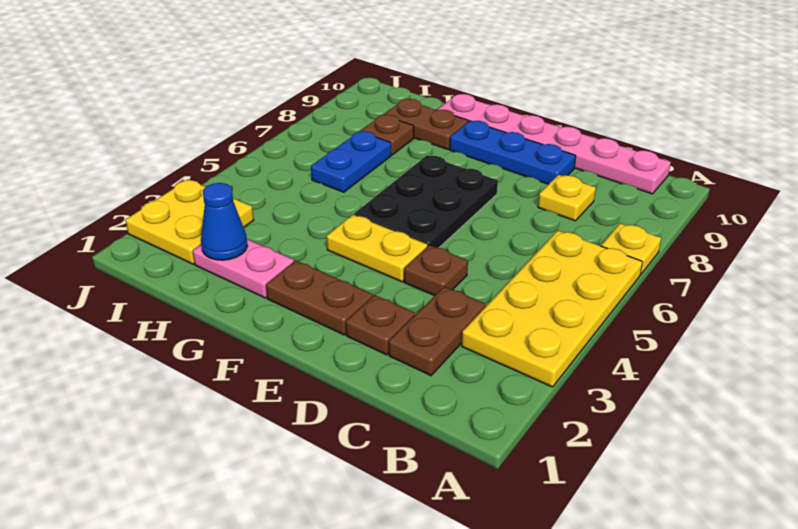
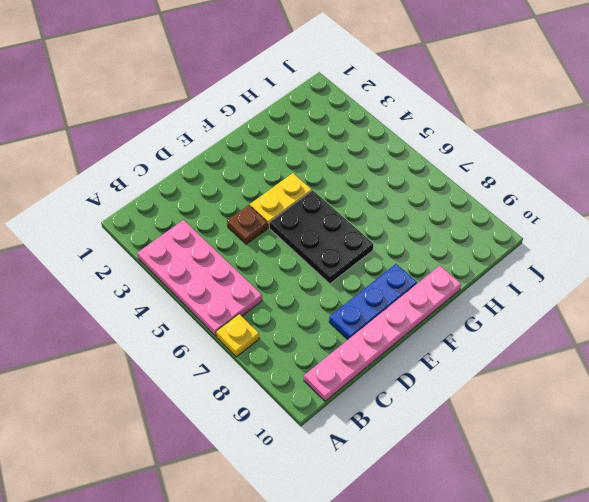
pink plate A3:B6 level 1 -> yellow plate A3:B6 level 1
none -> brown plate C2:C3 level 1
none -> yellow plate C8 level 1
none -> brown plate D2 level 1

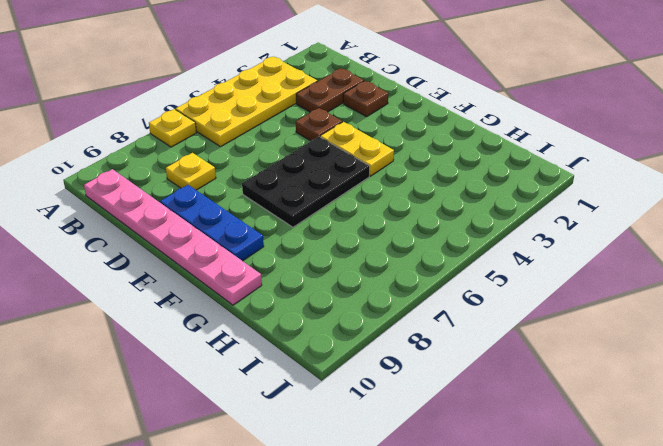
none -> brown plate E2:F2 level 1
none -> pink plate G2:H2 level 1
none -> brown plate G9:H9 level 1

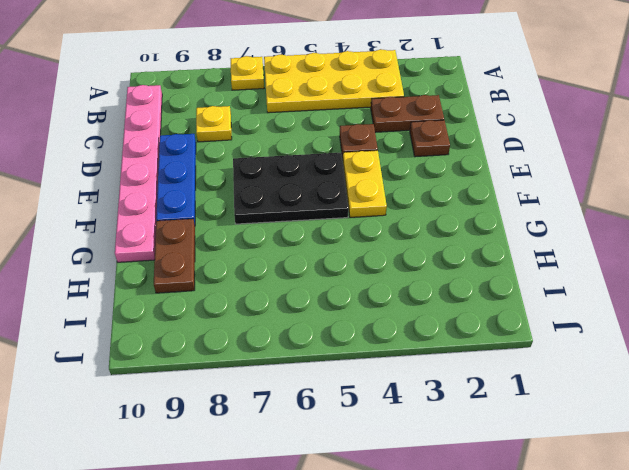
none -> brown plate E2:F2 level 1
none -> pink plate G2:H2 level 1
none -> blue plate H6:H7 level 1

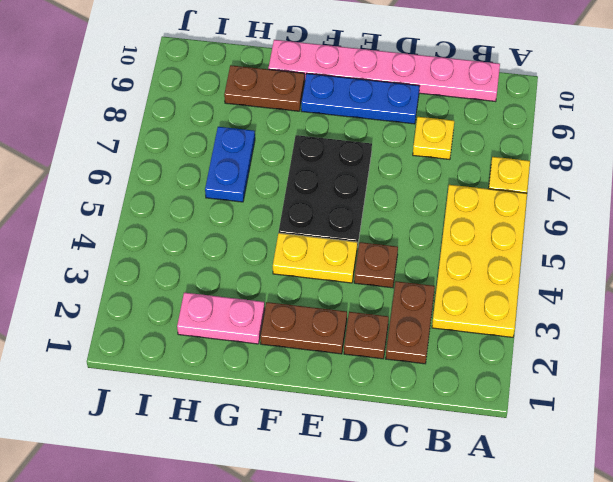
none -> brown plate H8 level 1
none -> yellow plate I2:J3 level 1
none -> blue cone H2 level 2

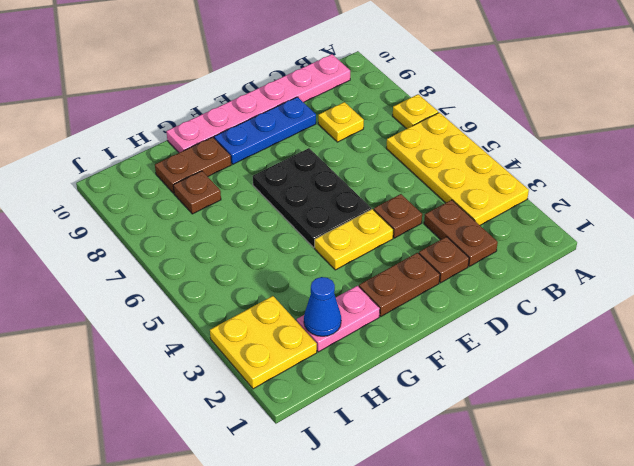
none -> blue plate H6:H7 level 1

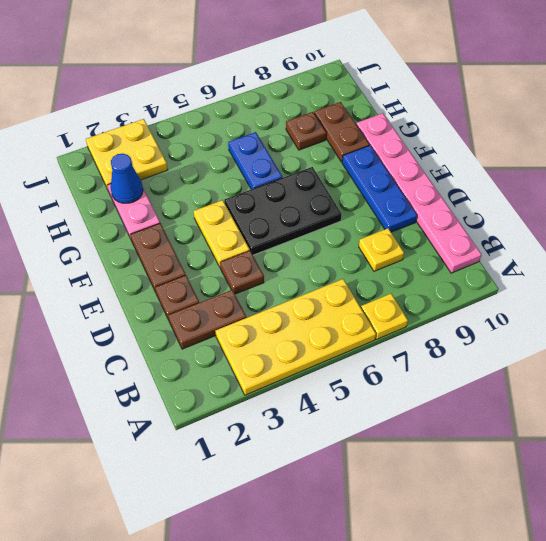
blue plate G6:H6 level 1 -> blue plate H6:H7 level 1

